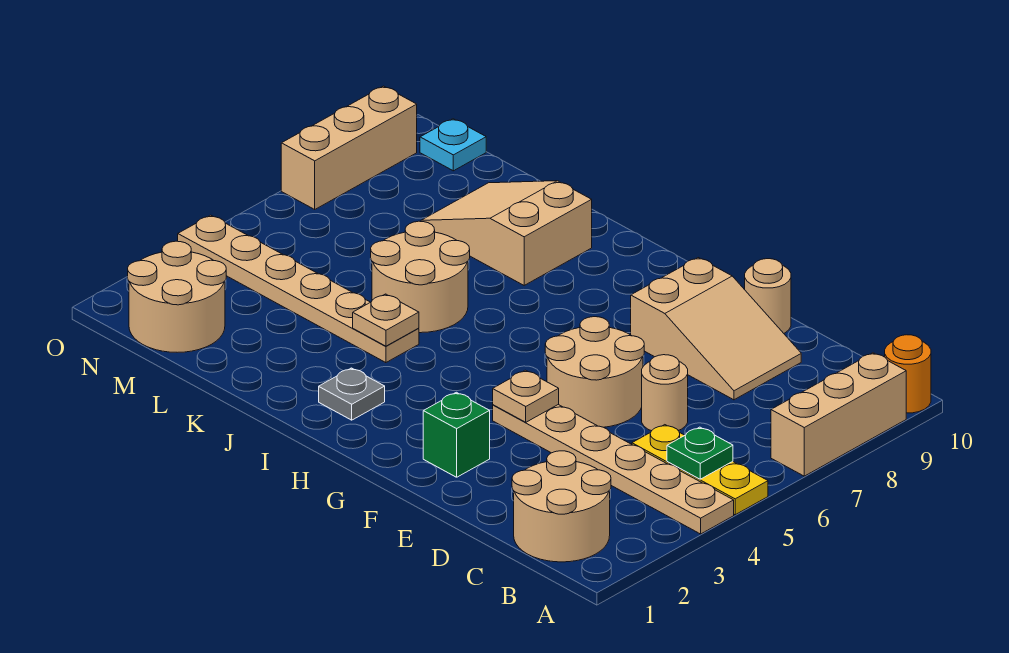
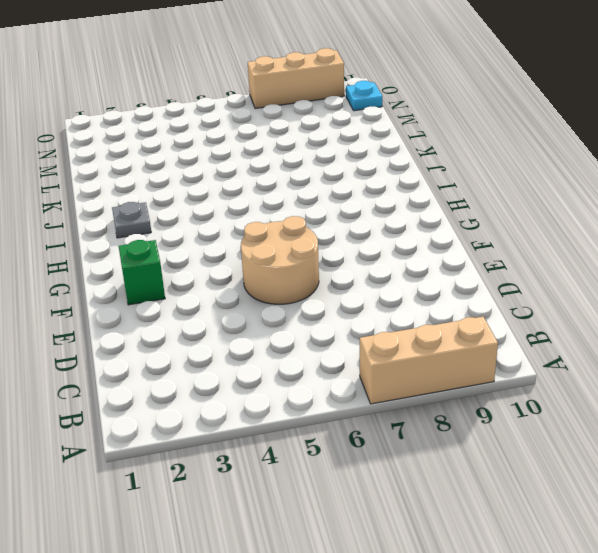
none -> tan plate A4:F4 level 1
none -> yellow plate A5:C5 level 1
none -> orange round brick A10 level 1

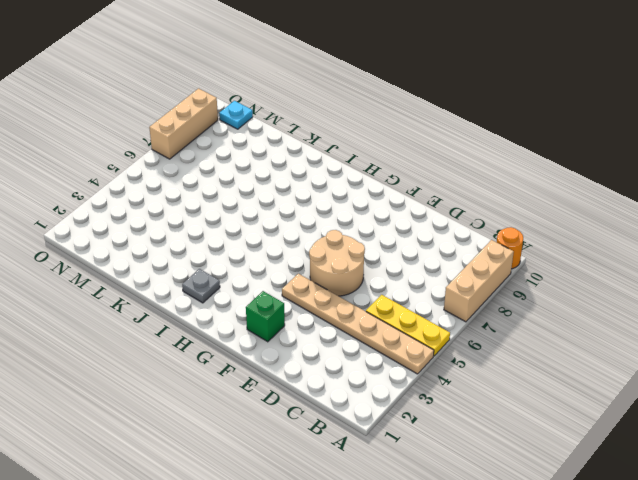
none -> tan round brick B1:C2 level 1
none -> tan round brick D6 level 1
none -> tan slope D8:F9 level 1 top F

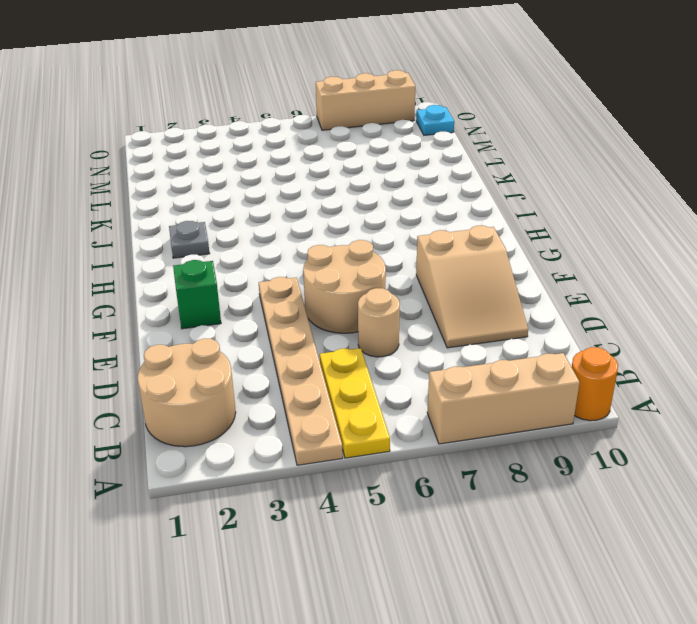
none -> tan round brick E10 level 1
none -> tan plate J4:O4 level 1
none -> tan round brick J5:K6 level 1

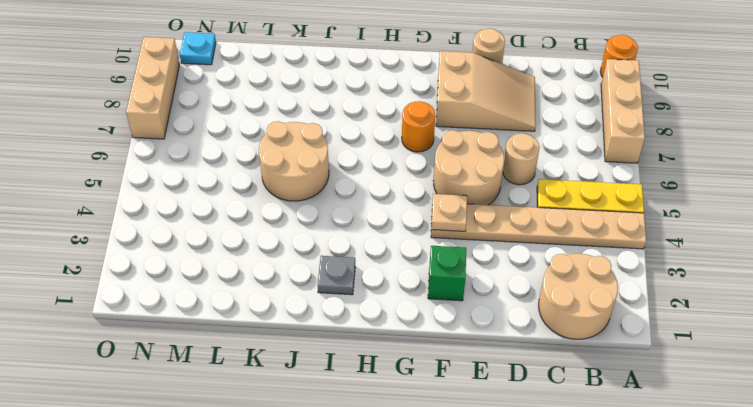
orange round brick G7 level 1 -> none
none -> tan plate J4:O4 level 1
none -> tan slope J8:L9 level 1 top J
none -> tan round brick M1:N2 level 1

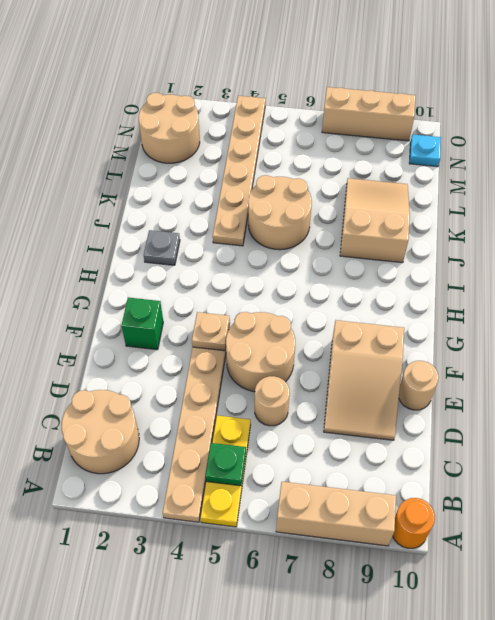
none -> tan plate J4 level 2

